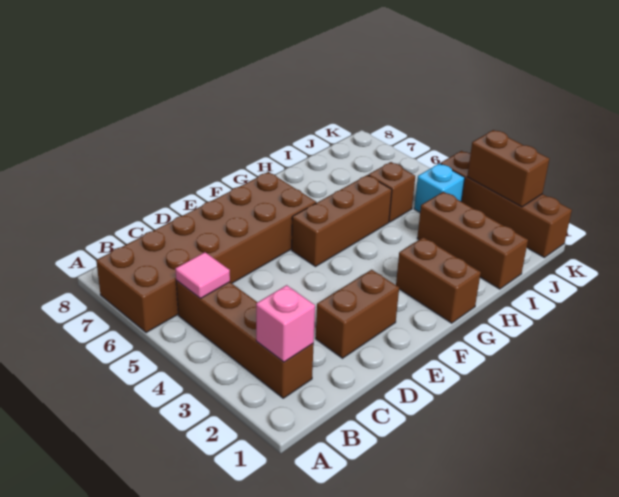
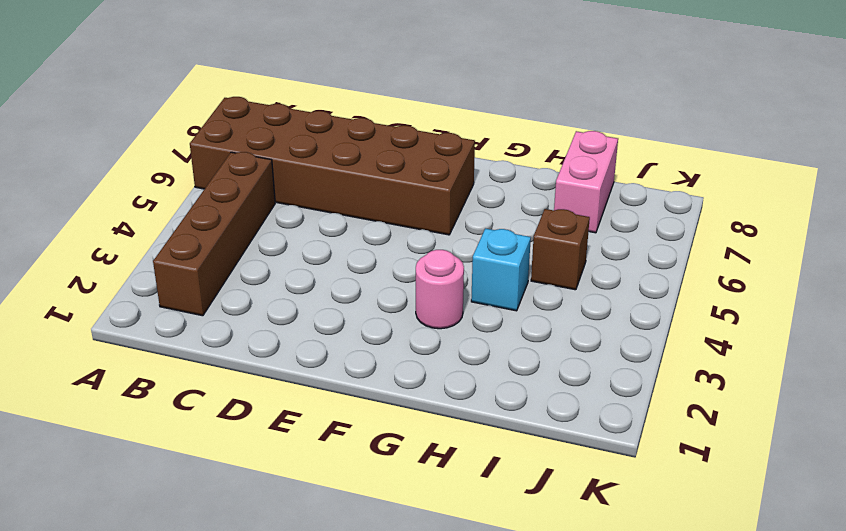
pink round brick G3 level 1 -> none
cyan brick H4 level 1 -> cyan brick J4 level 1
pink brick I7:I8 level 1 -> none
none -> brown brick D2:E2 level 1
none -> brown brick F5:H5 level 1
none -> brown brick G1:G2 level 1

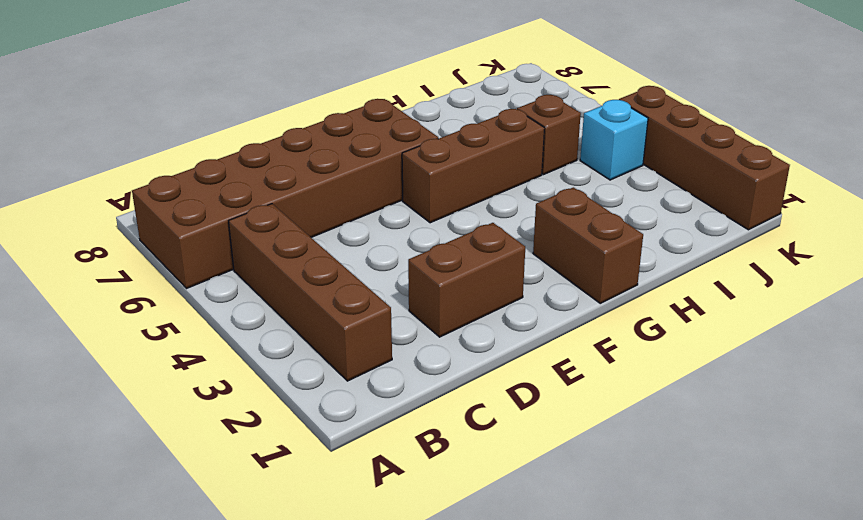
none -> brown brick I1:I3 level 1
none -> pink brick B2 level 2
none -> pink tile B5 level 2

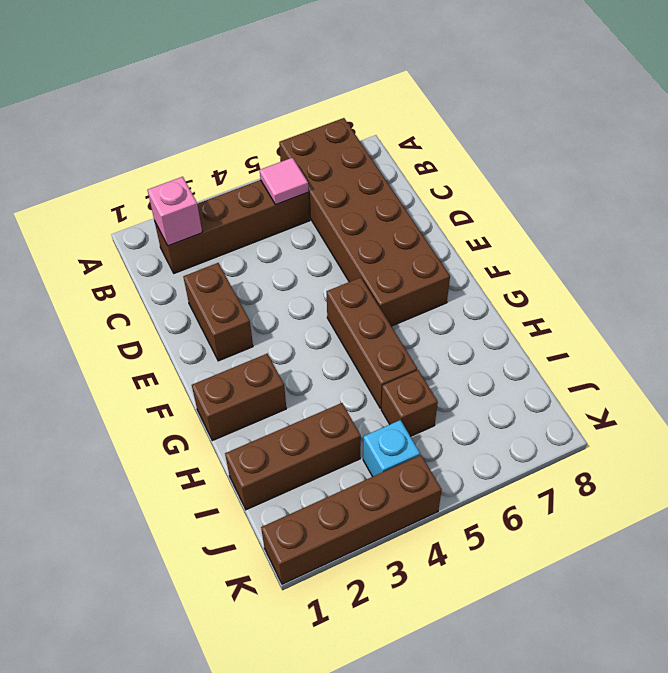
none -> brown brick K2:K3 level 2

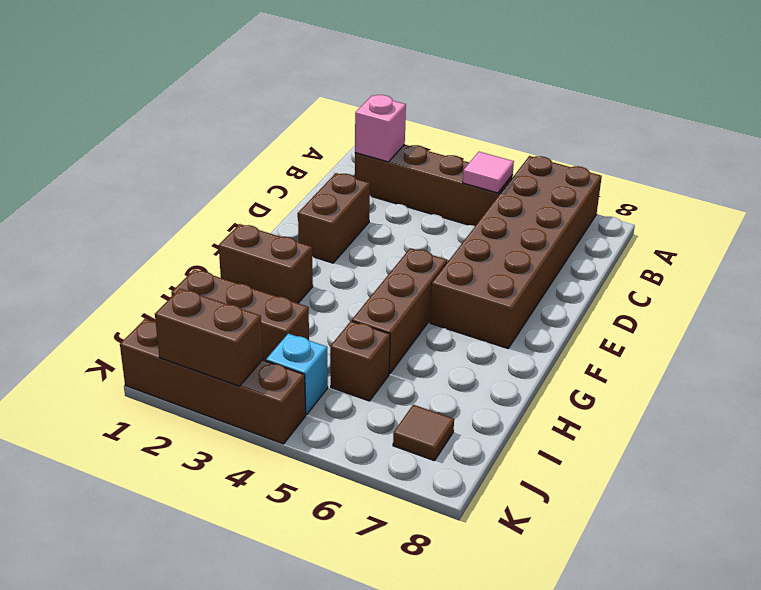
brown tile J7 level 1 -> none

